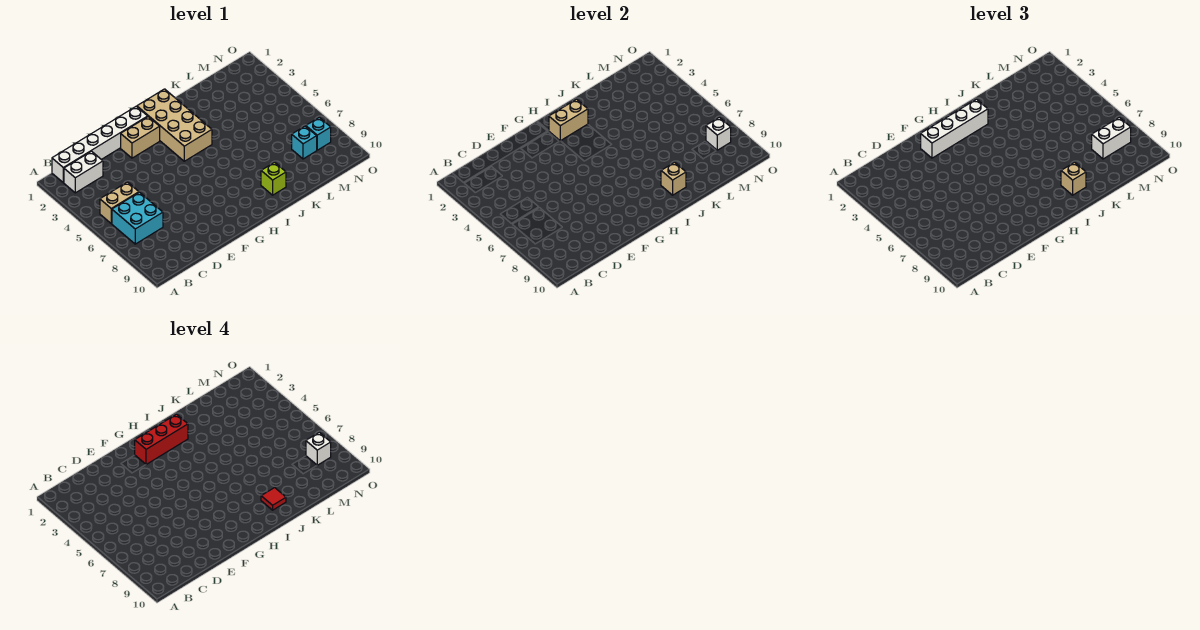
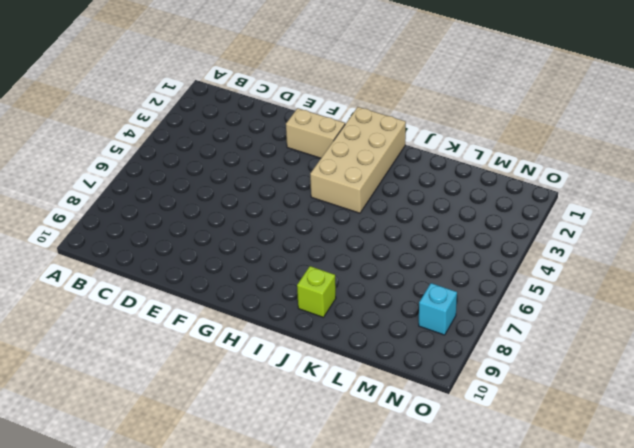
none -> white brick B1:G1 level 1
none -> white brick B2:C2 level 1
none -> tan brick B5:C5 level 1

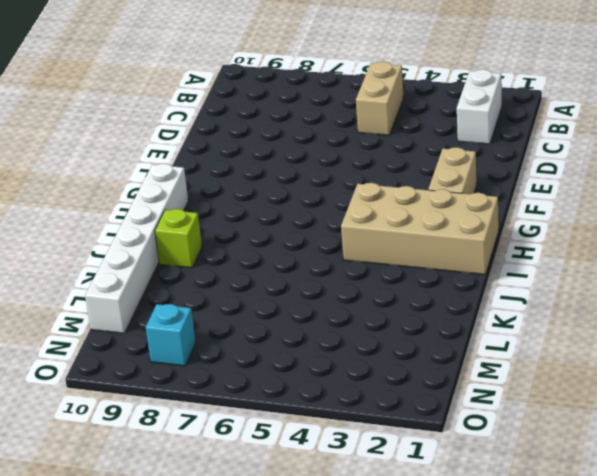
white brick H10:M10 level 1 -> white brick B1:G1 level 1
none -> cyan brick B6:C7 level 1
none -> cyan brick M8 level 1
none -> tan brick H2:I2 level 2

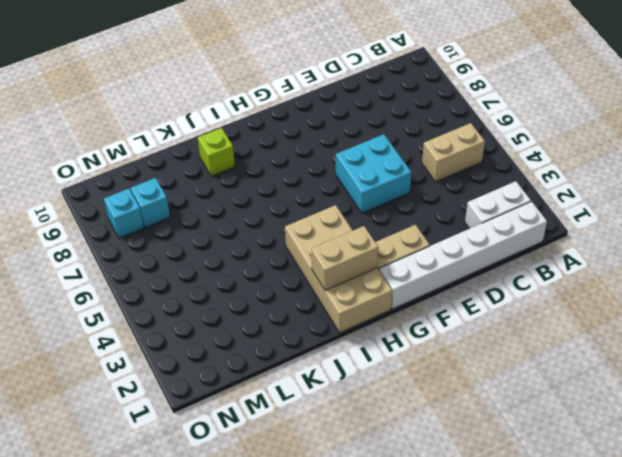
cyan brick E5:F6 level 1 -> cyan brick B6:C7 level 1
none -> tan brick J9 level 2
none -> white brick N8 level 2
none -> white brick F2:I2 level 3

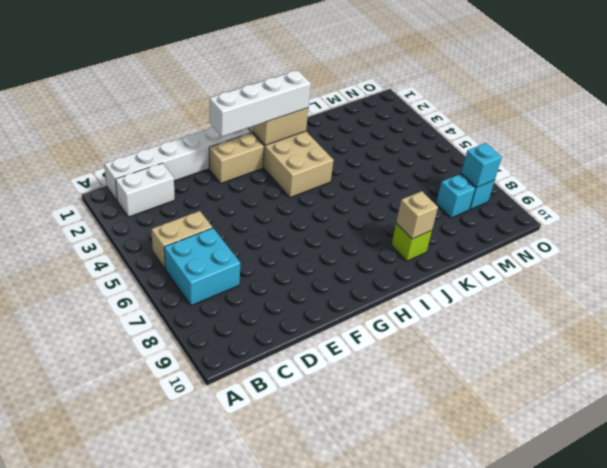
cyan brick N8 level 2 -> white brick N8 level 2
none -> tan brick J9 level 3
none -> white brick M8:N8 level 3
none -> red brick G2:I2 level 4

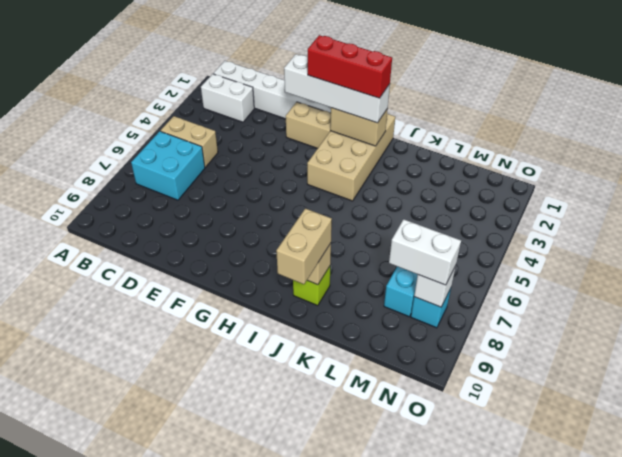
tan brick J9:J10 level 3 -> tan brick J9 level 3
none -> red tile J9 level 4
none -> white brick N8 level 4

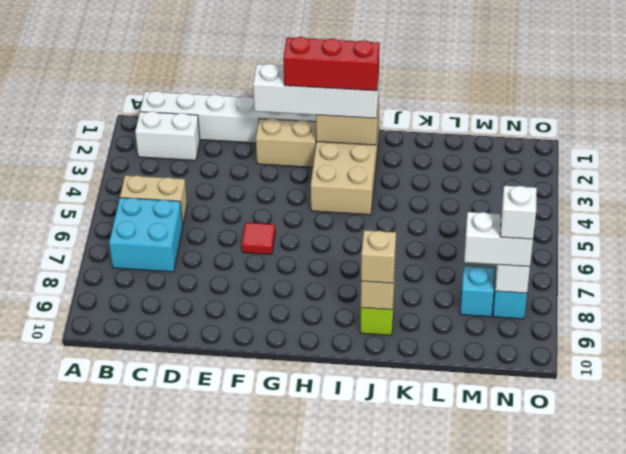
red tile F6 level 1 -> red tile J9 level 4

